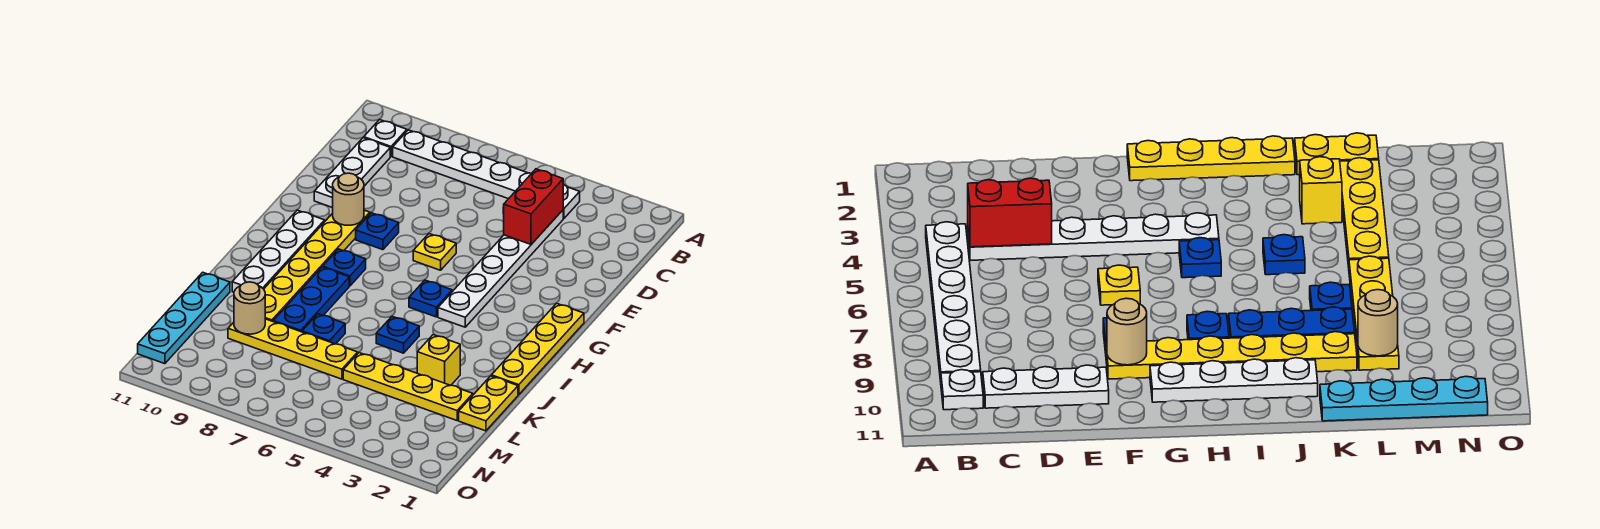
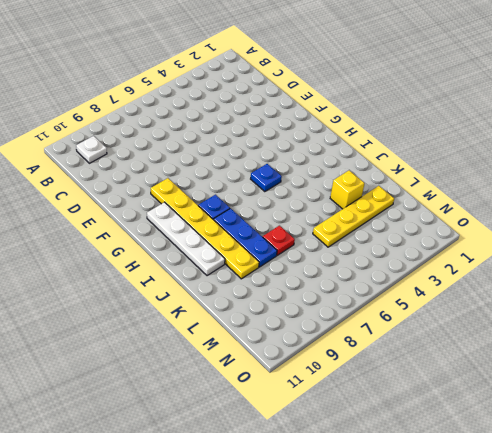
red plate K7 level 1 -> blue plate K7 level 1
none -> white plate B4:B9 level 1
none -> white plate C4:H4 level 1
none -> white plate C10:E10 level 1

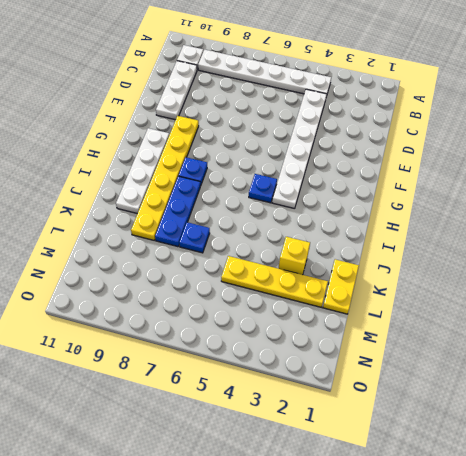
none -> yellow plate F6 level 1
none -> blue plate F8 level 1
none -> yellow plate G1:J1 level 1

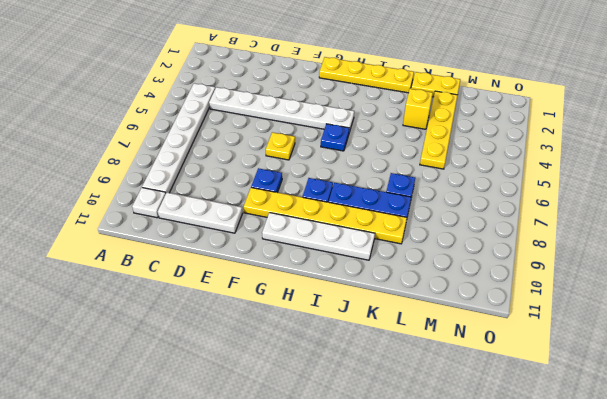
none -> blue plate J5 level 1
none -> cyan plate K11:N11 level 1
none -> yellow plate L6:L9 level 1

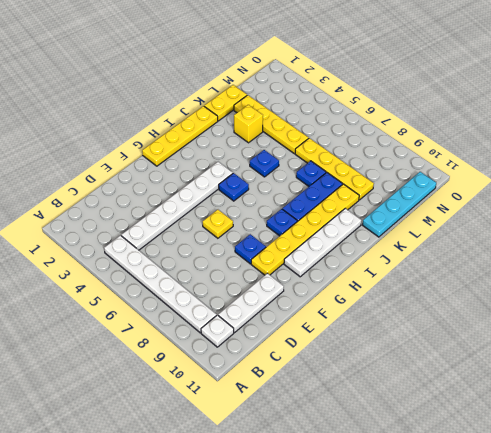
none -> red brick C4:D4 level 2
none -> tan round brick F9 level 2
none -> tan round brick L9 level 2

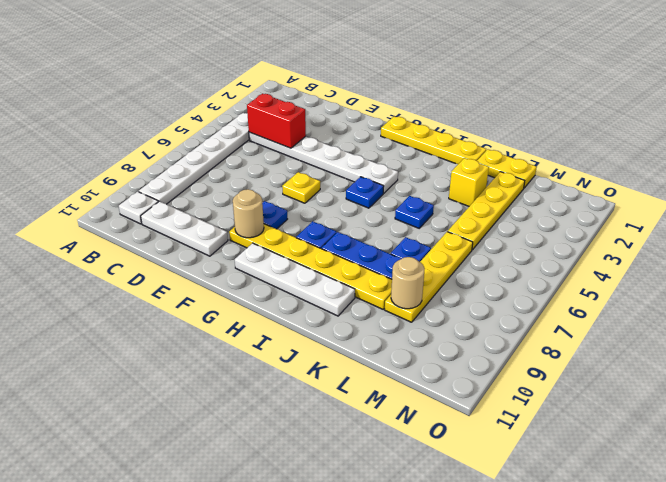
none -> cyan plate K11:N11 level 1

